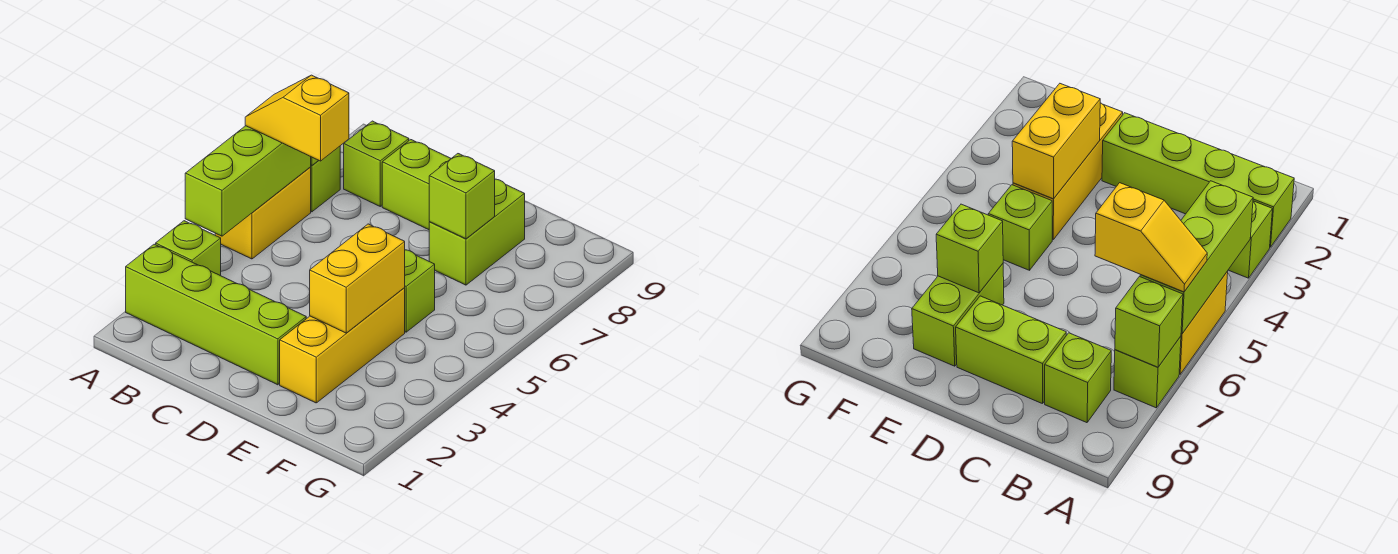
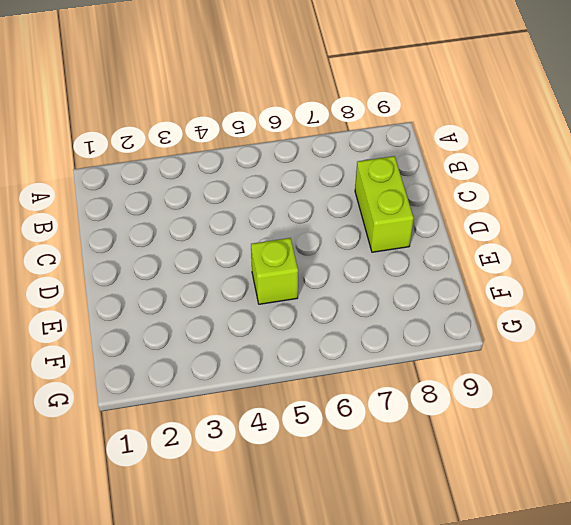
none -> lime brick A2:D2 level 1
none -> lime brick A3 level 1
none -> yellow brick A5:A6 level 1

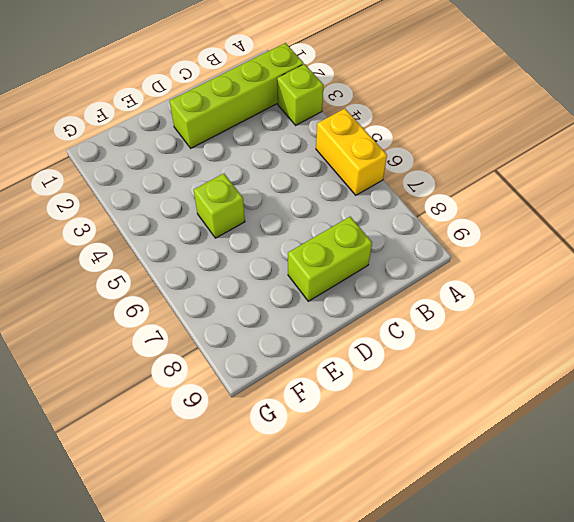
none -> lime brick A7 level 1
none -> lime brick B8 level 1
none -> yellow brick E2:E4 level 1

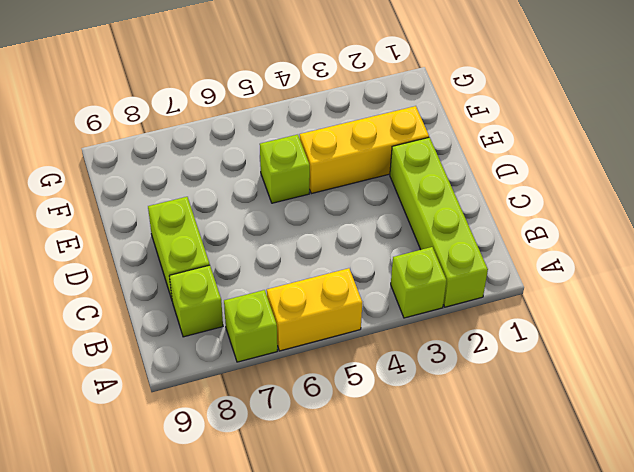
none -> lime brick E7:E8 level 1
none -> lime brick A4:A6 level 2
none -> lime brick A7 level 2

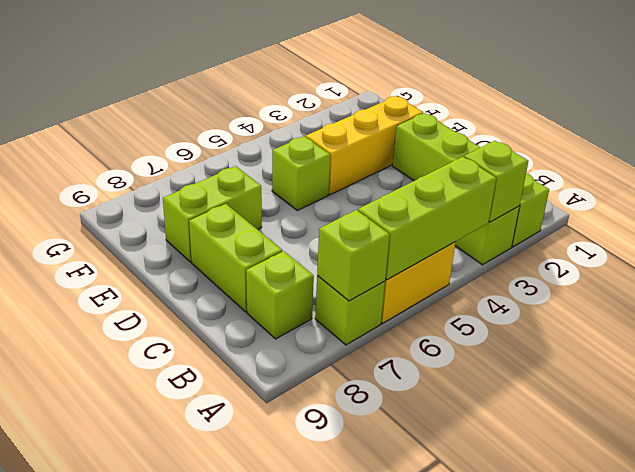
lime brick A3 level 2 -> lime brick E7 level 2
none -> yellow brick E3:E4 level 2
none -> yellow slope A6:B6 level 3 top B

